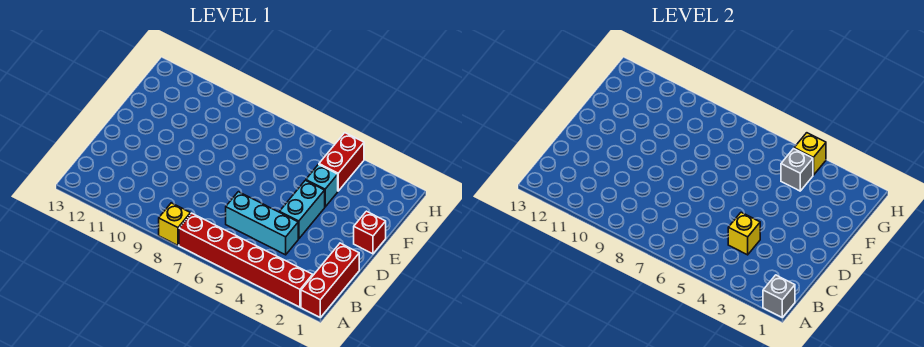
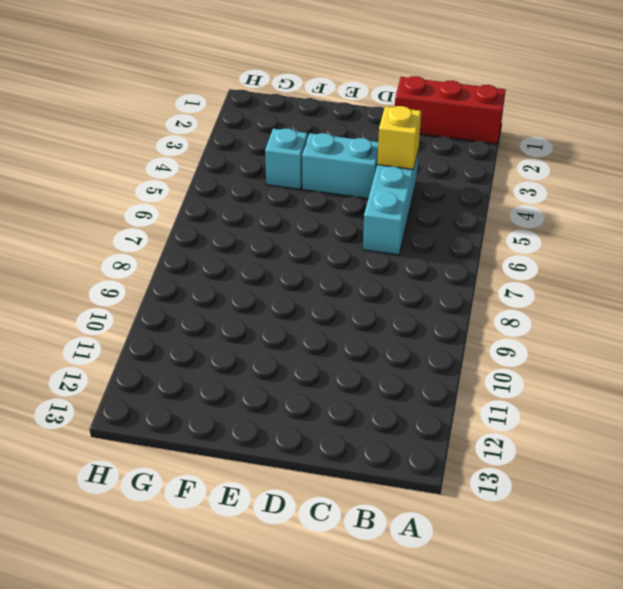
none -> red brick A2:A7 level 1
none -> yellow brick A8 level 1
none -> red brick E1 level 1

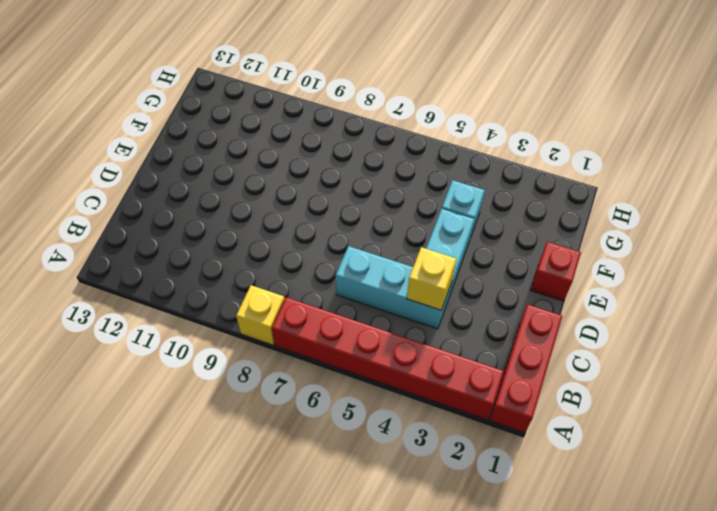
none -> red brick G4:H4 level 1
none -> grey brick A1 level 2
none -> grey brick G4 level 2

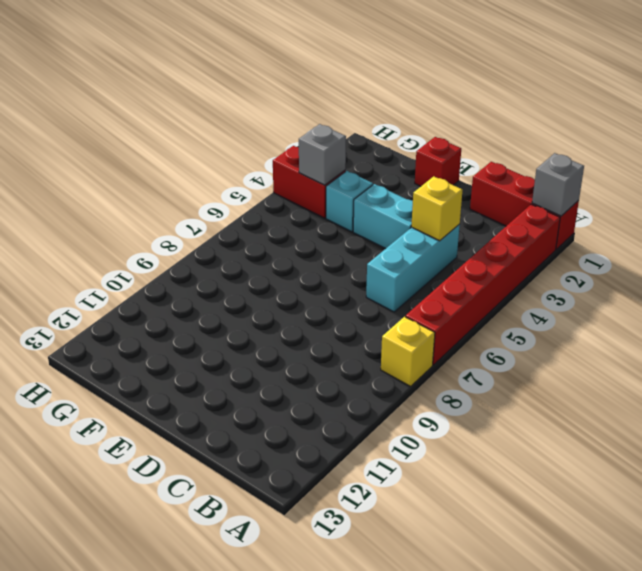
none -> yellow brick H4 level 2

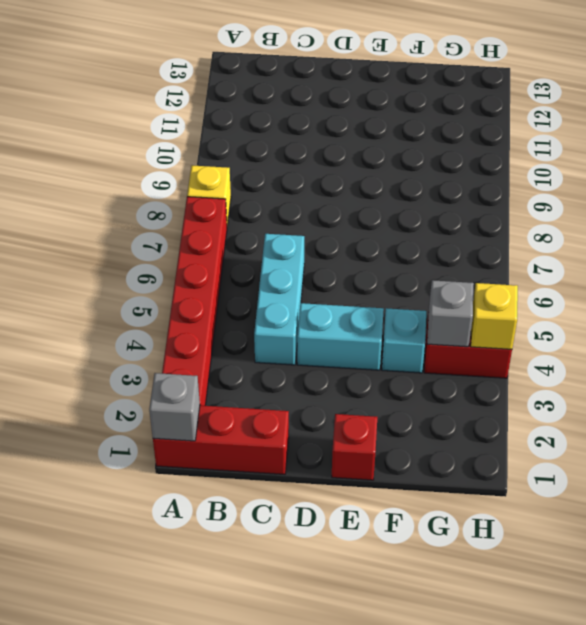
none -> yellow brick C4 level 2

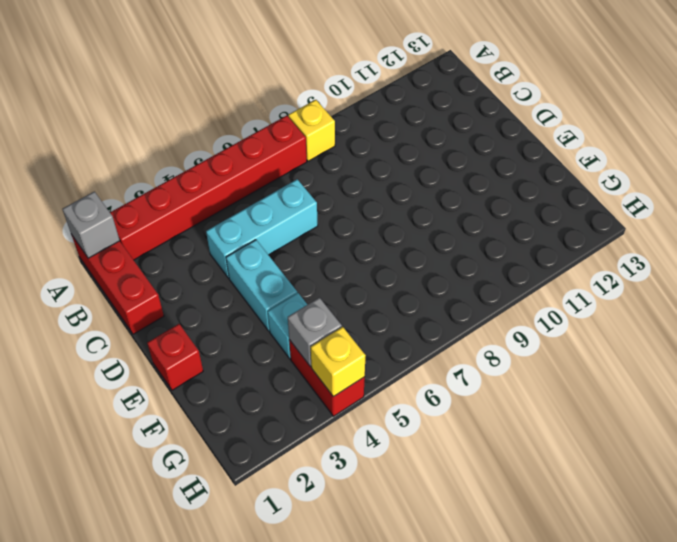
none -> yellow brick C4 level 2

